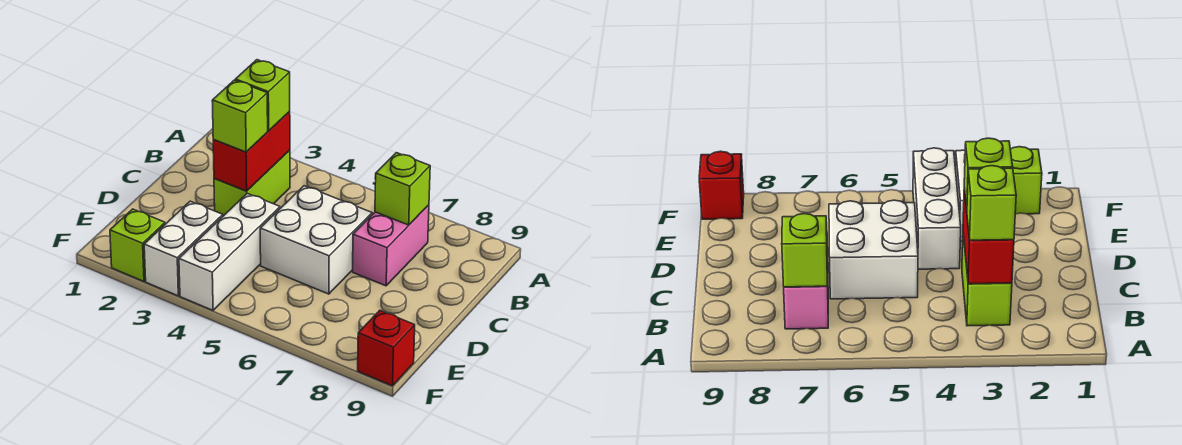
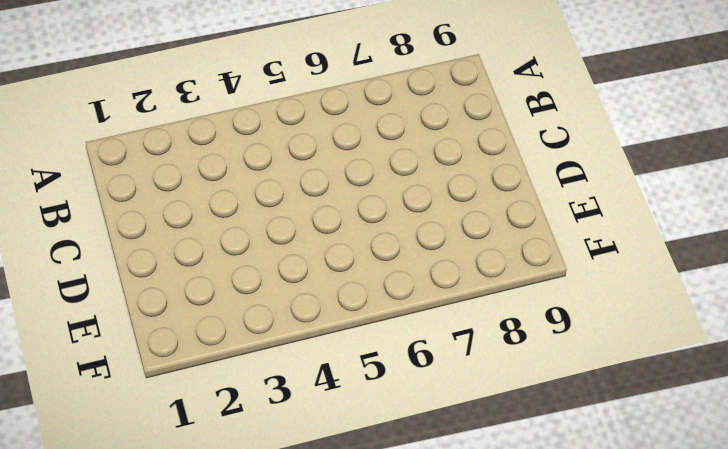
none -> lime brick B3:C3 level 1
none -> pink brick B7:C7 level 1

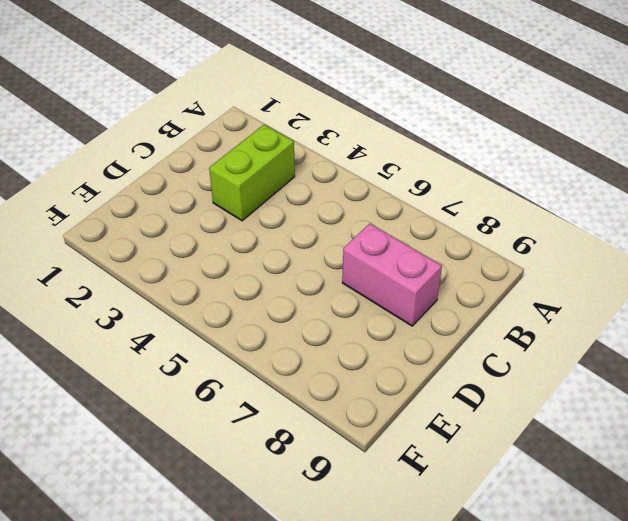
pink brick C7:C8 level 1 -> pink brick B7:C7 level 1
none -> white brick C5:D6 level 1
none -> white brick D4:F4 level 1

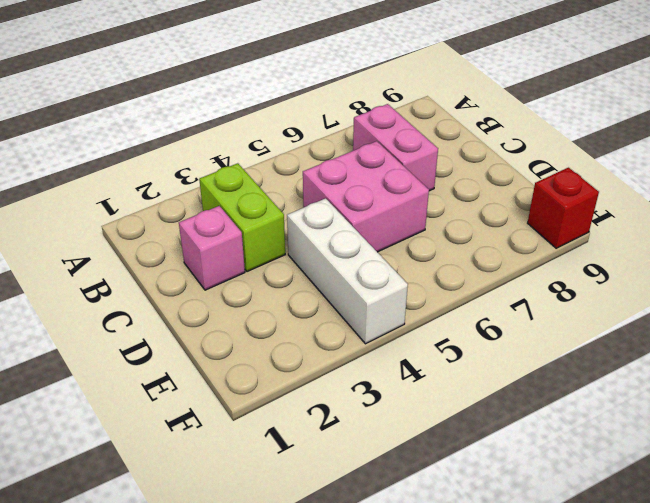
pink brick C2 level 1 -> none
pink brick C5:D6 level 1 -> white brick C5:D6 level 1
none -> white brick E3:F3 level 1
none -> lime brick F2 level 1

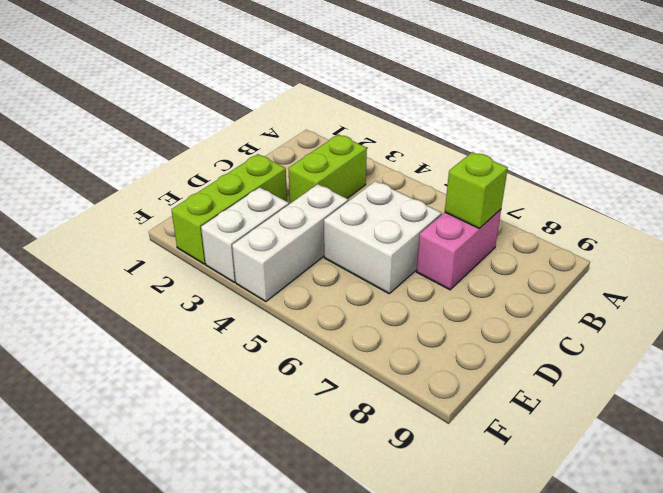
lime brick D2:F2 level 1 -> lime brick F2 level 1
none -> red brick F9 level 1
none -> red brick B3:C3 level 2

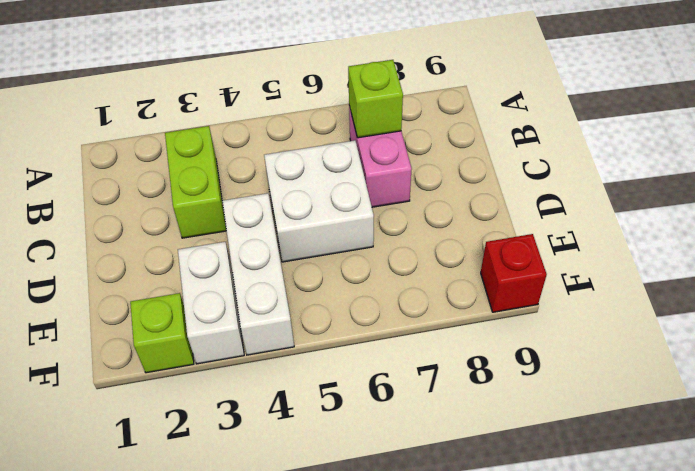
none -> red brick B3:C3 level 2
none -> lime brick B3 level 3

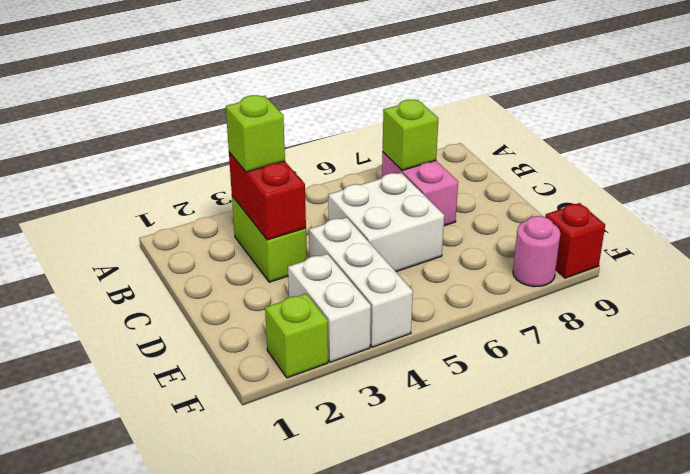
pink round brick F8 level 1 -> none
none -> lime brick C3 level 3

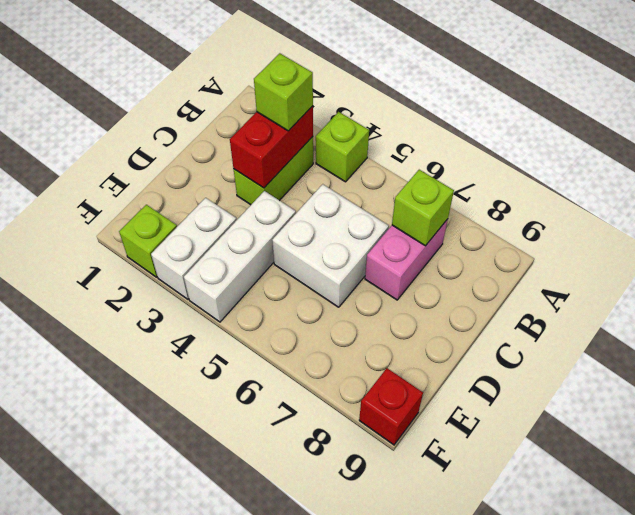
lime brick A4 level 1 -> lime brick C3 level 3

